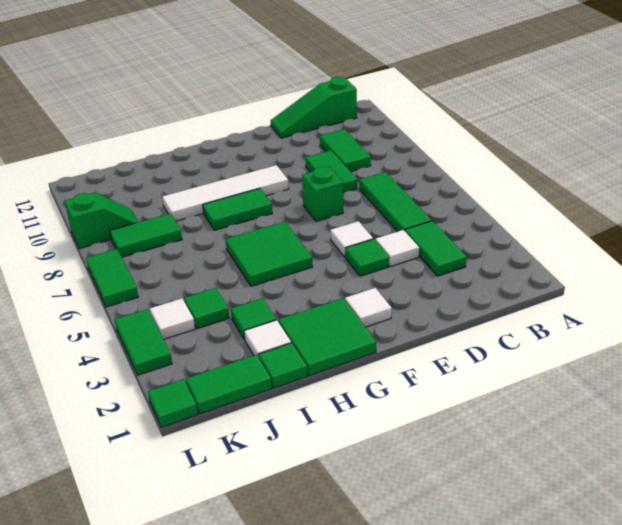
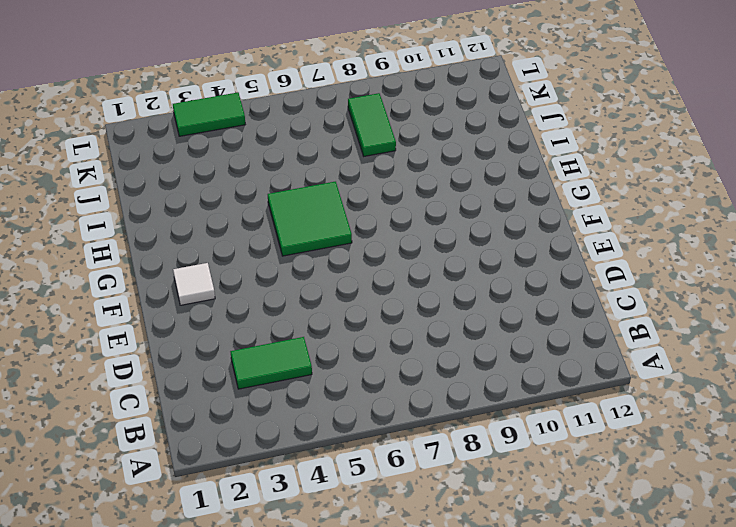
none -> green slope B12:D12 level 1 top B
none -> green tile C5:C7 level 1
none -> green tile C9:C10 level 1

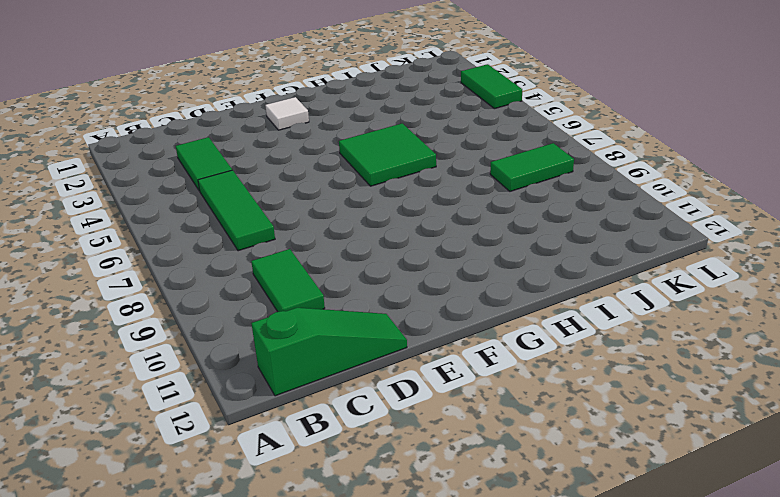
none -> white tile D4 level 1
none -> green tile D8:D9 level 1
none -> green tile E4 level 1

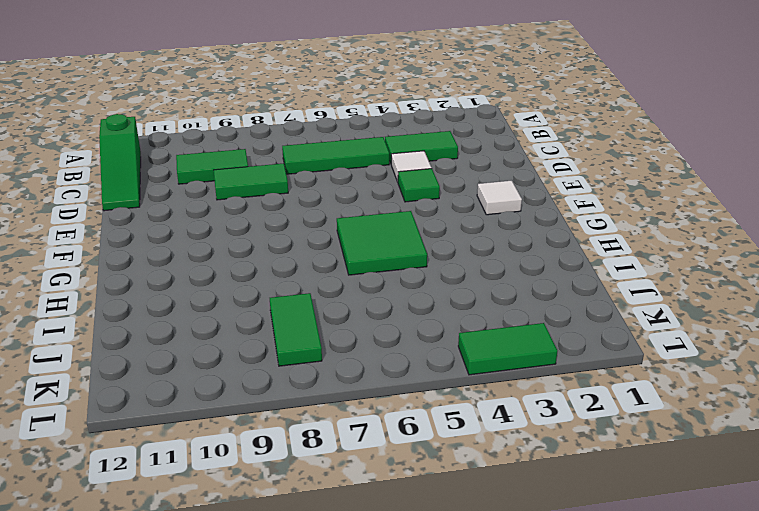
none -> white tile E5 level 1
none -> green brick E7 level 1
none -> white tile F9:I9 level 1

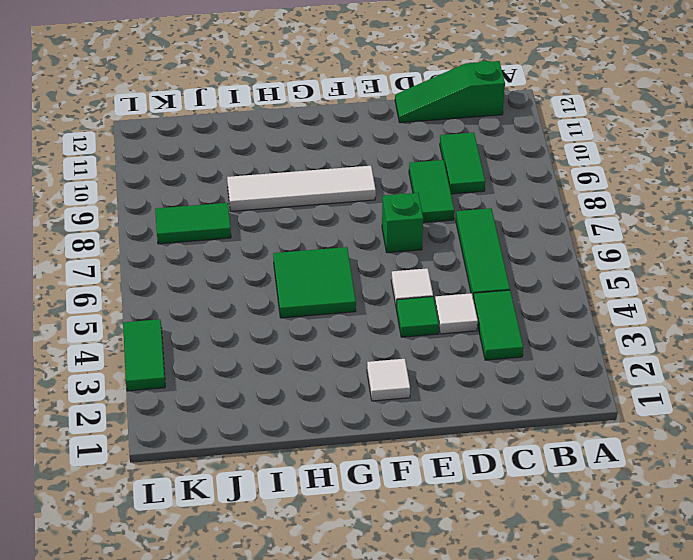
none -> green tile G1:H2 level 1
none -> green tile G8:H8 level 1
none -> green tile I1 level 1

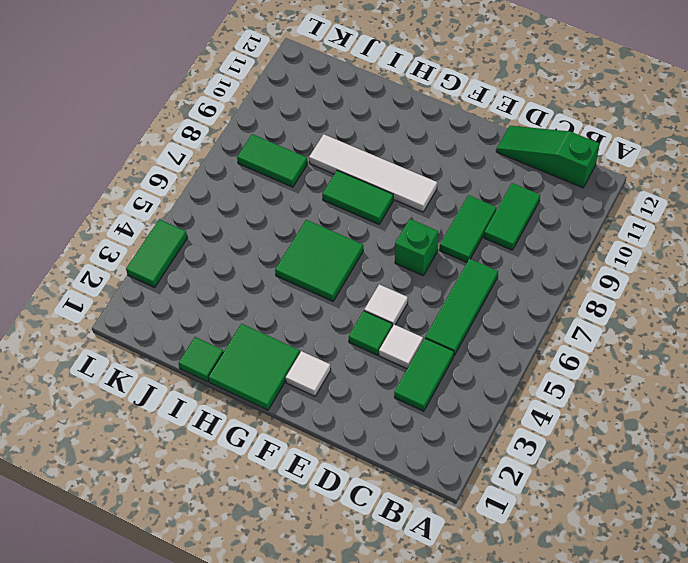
none -> white tile I2 level 1
none -> green tile I3 level 1
none -> green tile J1:K1 level 1

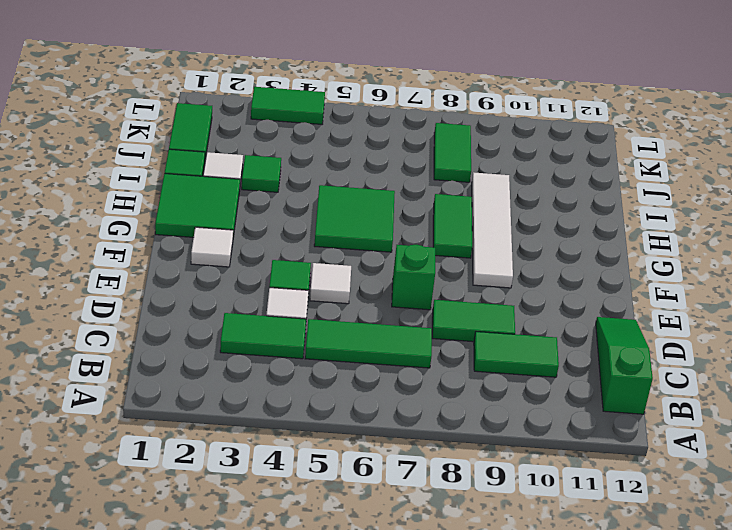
none -> green tile J4 level 1
none -> white tile K4 level 1
none -> green slope K9:L9 level 1 top L

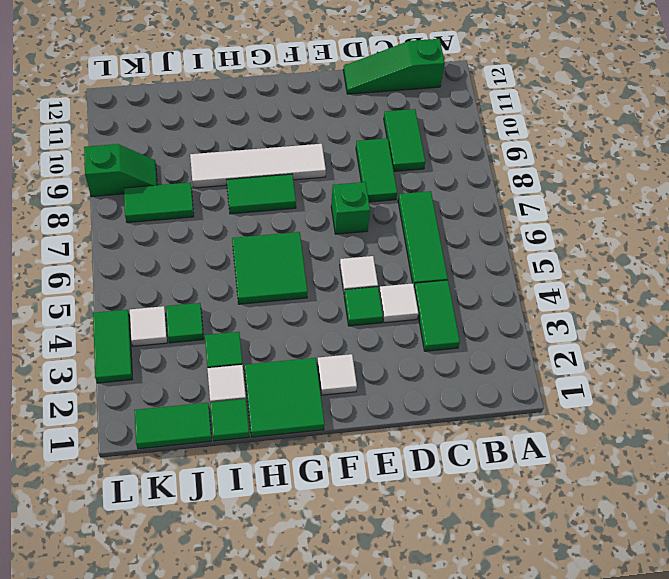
none -> green tile L1 level 1
none -> green tile L6:L7 level 1

